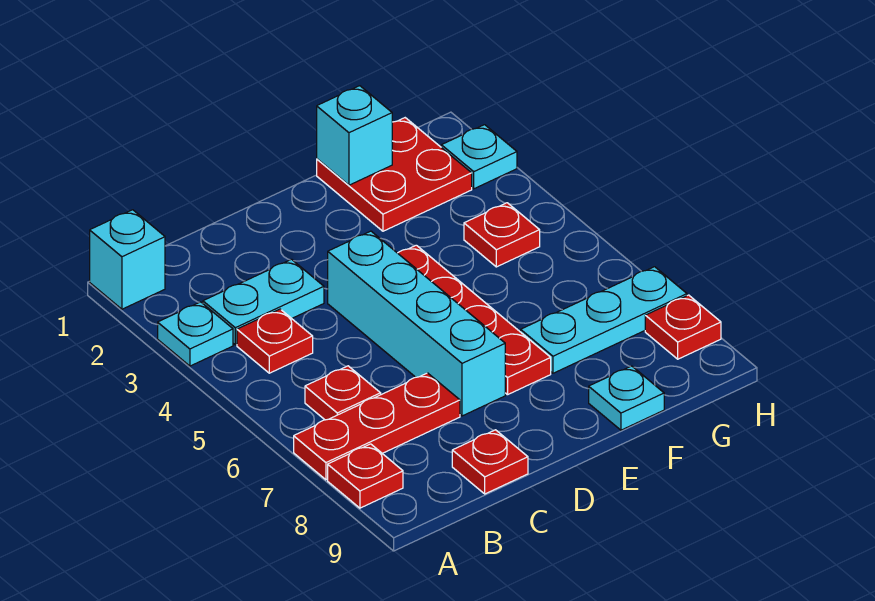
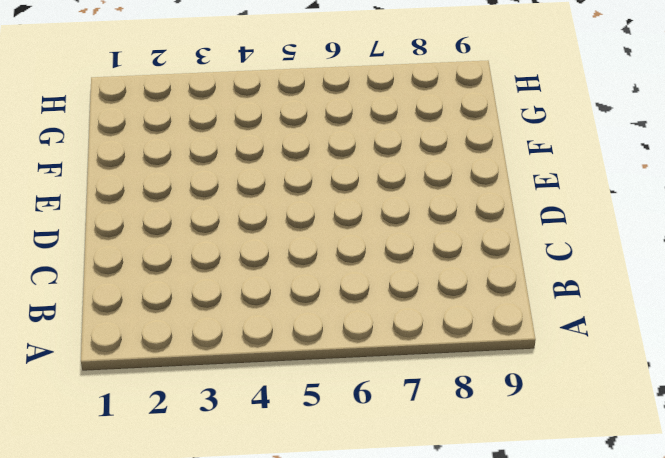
none -> cyan brick A1 level 1
none -> cyan plate A3 level 1
none -> red plate A7:C7 level 1

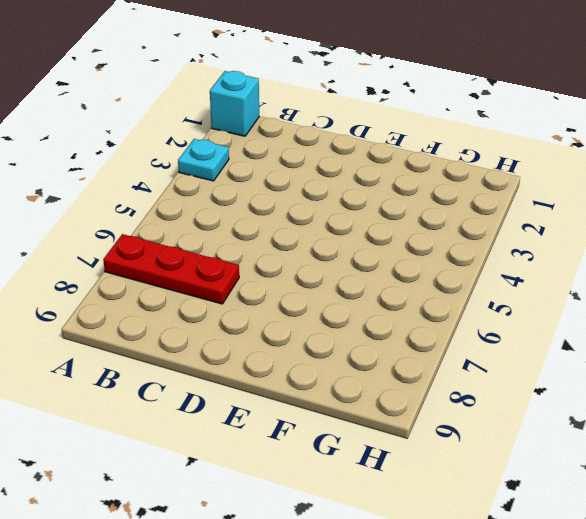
none -> red plate A8 level 1
none -> cyan plate B3:C3 level 1
none -> red plate B4 level 1

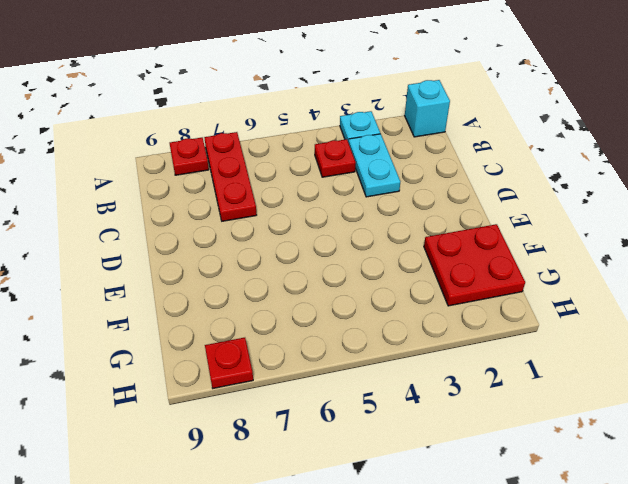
none -> red plate B6 level 1
none -> red plate C9 level 1
none -> cyan brick D4:D7 level 1

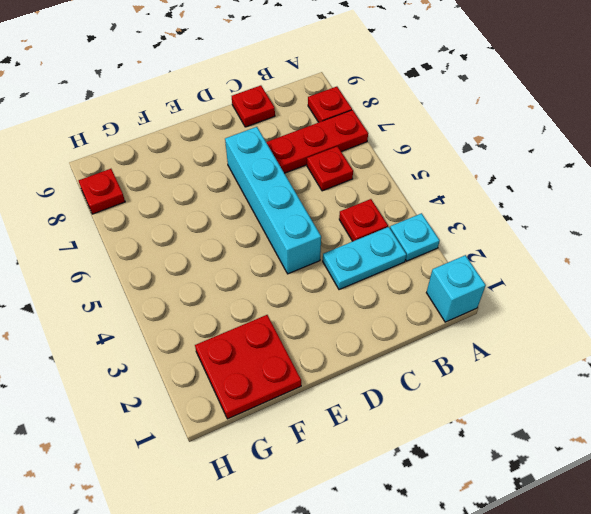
none -> red plate E4:E7 level 1
none -> cyan plate F7:H7 level 1
none -> cyan plate F9 level 1

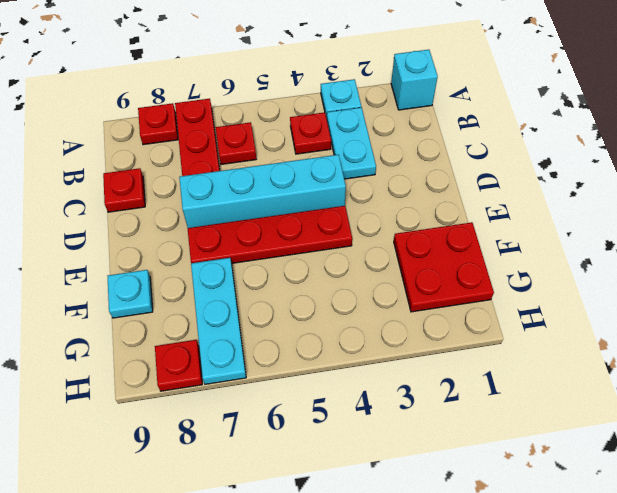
none -> red plate G4 level 1
none -> cyan plate H2 level 1
none -> cyan brick F1 level 2

